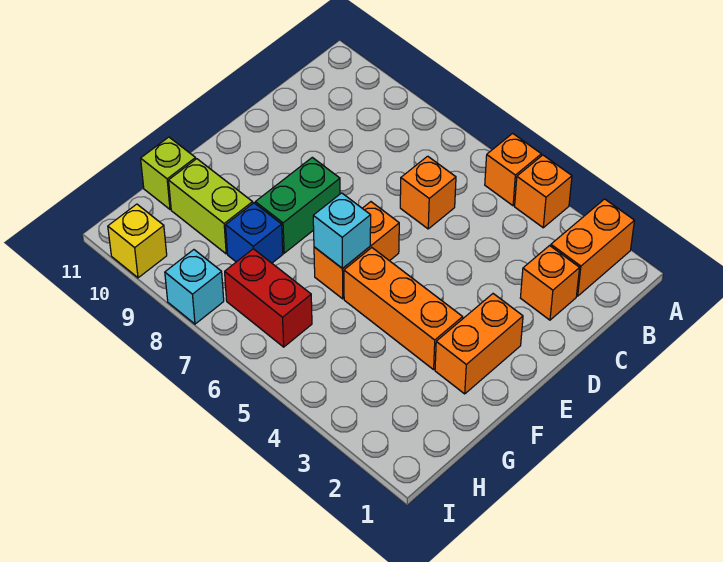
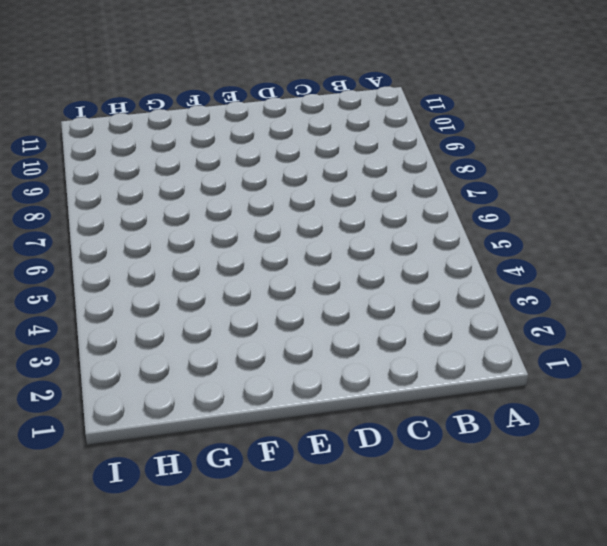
none -> orange brick A2:B2 level 1
none -> orange brick A4 level 1
none -> orange brick A5 level 1

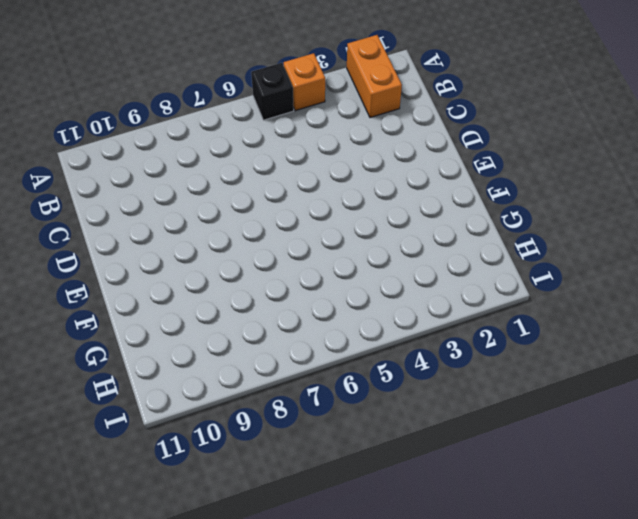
black brick A5 level 1 -> orange brick A5 level 1
none -> orange brick C2 level 1
none -> orange brick C6 level 1
none -> orange brick E2:F2 level 1

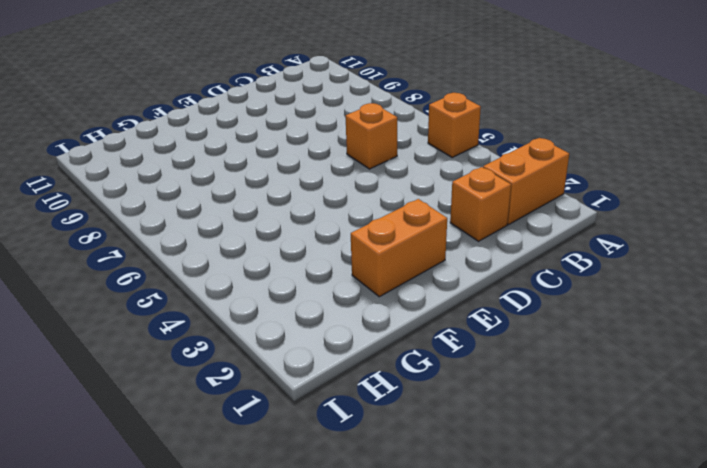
none -> orange brick A4 level 1
none -> orange brick E6:F6 level 1
none -> green brick E8:F8 level 1

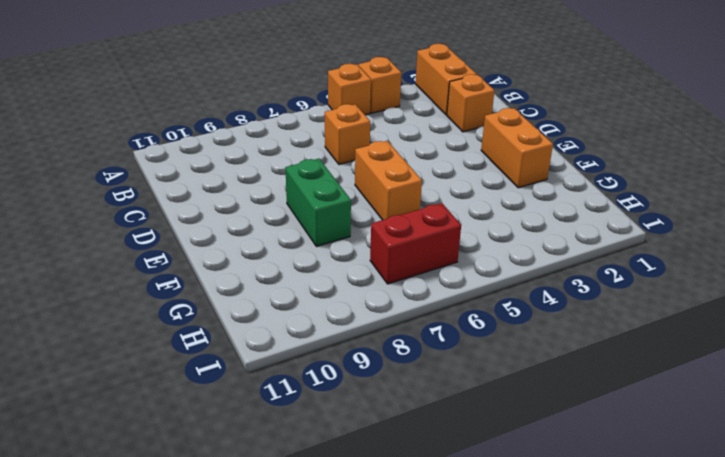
none -> orange brick F3:F5 level 1
none -> blue brick G8 level 1
none -> lime brick G9:G10 level 1

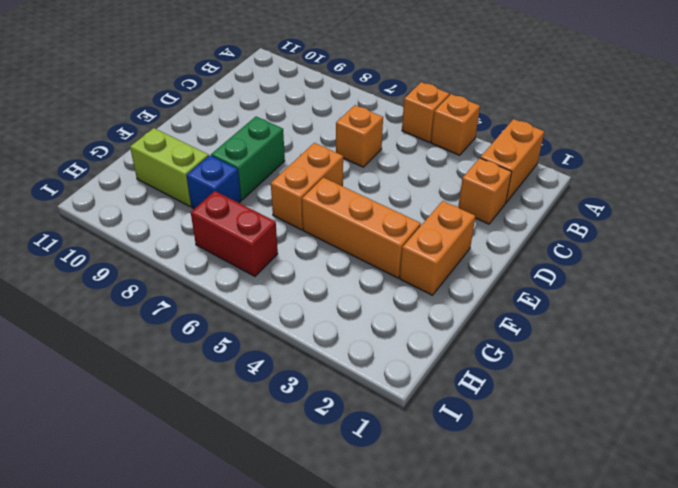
none -> lime brick G11 level 1
none -> cyan brick I8 level 1
none -> yellow brick I10 level 1

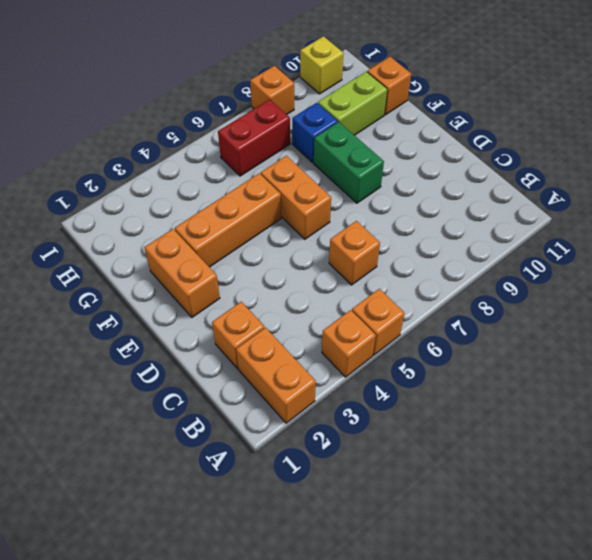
orange brick G11 level 1 -> lime brick G11 level 1
orange brick I8 level 1 -> cyan brick I8 level 1
none -> cyan brick F6 level 2

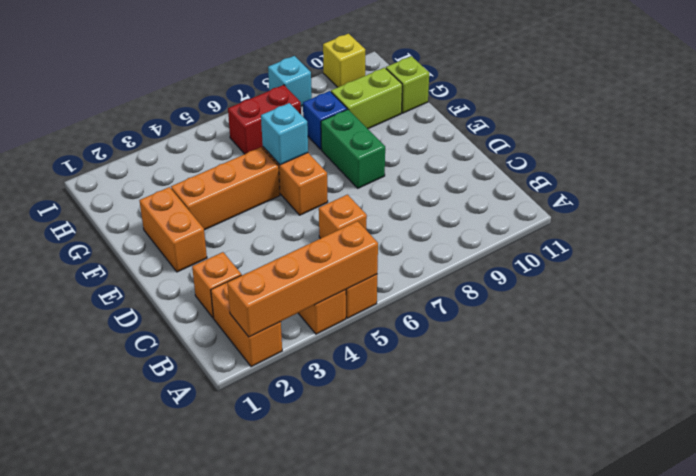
orange brick A2:A5 level 2 -> none

